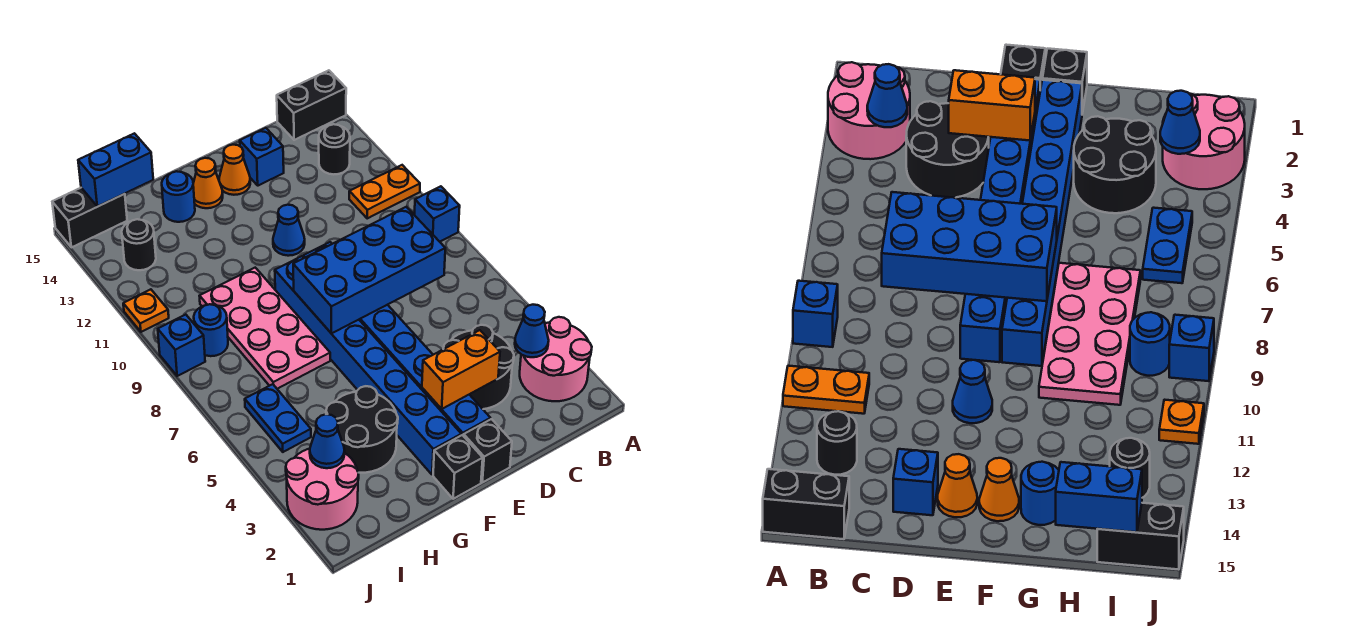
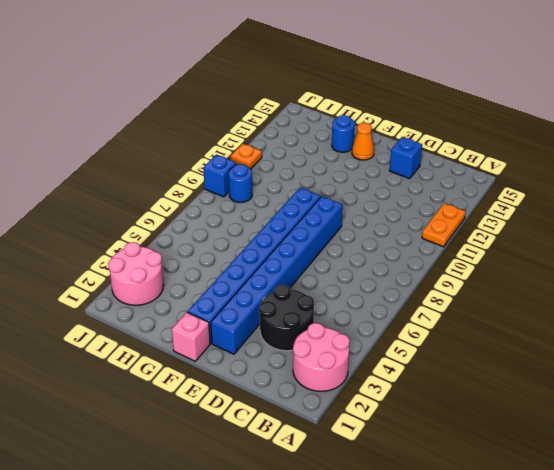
orange plate A11:A12 level 1 -> orange plate A11:B11 level 1
pink brick F1 level 1 -> black brick F1 level 1
none -> blue brick A9 level 1
none -> black brick A15:B15 level 1
none -> black round brick B13 level 1

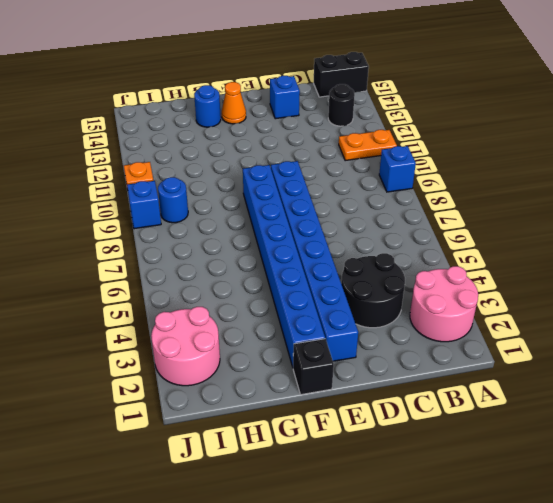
none -> black brick E1 level 1
none -> blue cone E11 level 1
none -> orange cone E14 level 1

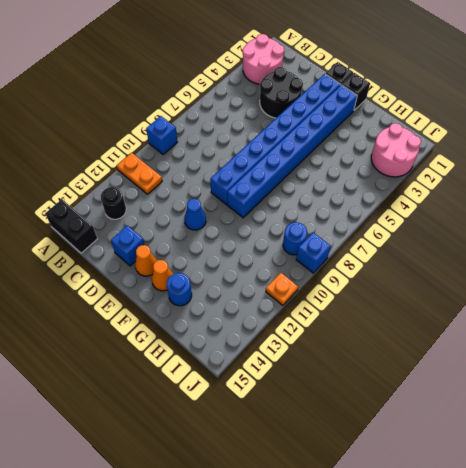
none -> black round brick G3:H4 level 1
none -> pink plate G7:H10 level 1
none -> blue plate I5:I6 level 1

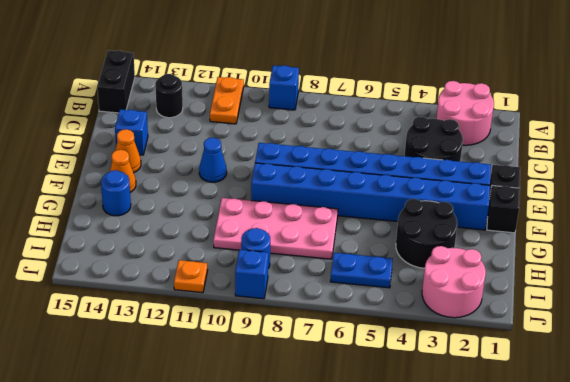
none -> black round brick I13 level 1
none -> black brick I15:J15 level 1
none -> blue cone B3 level 2

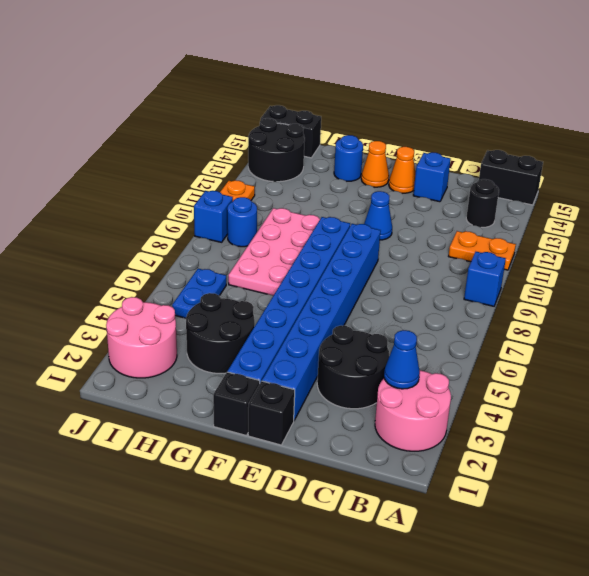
black round brick I13:J14 level 1 -> black round brick I13 level 1
none -> blue brick C7:F8 level 2
none -> orange brick D3:E3 level 2
none -> blue brick H15:I15 level 2

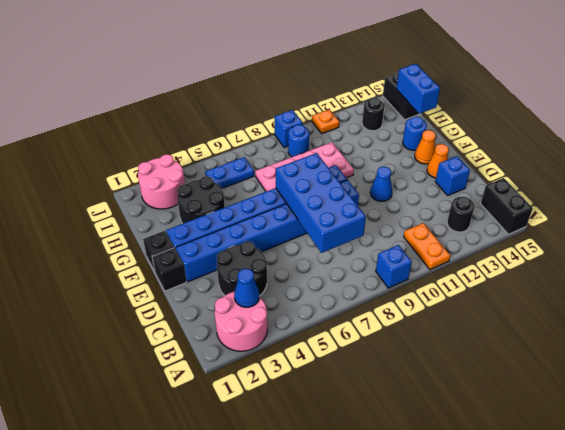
none -> orange brick D3:E3 level 2
none -> blue cone I3 level 2

